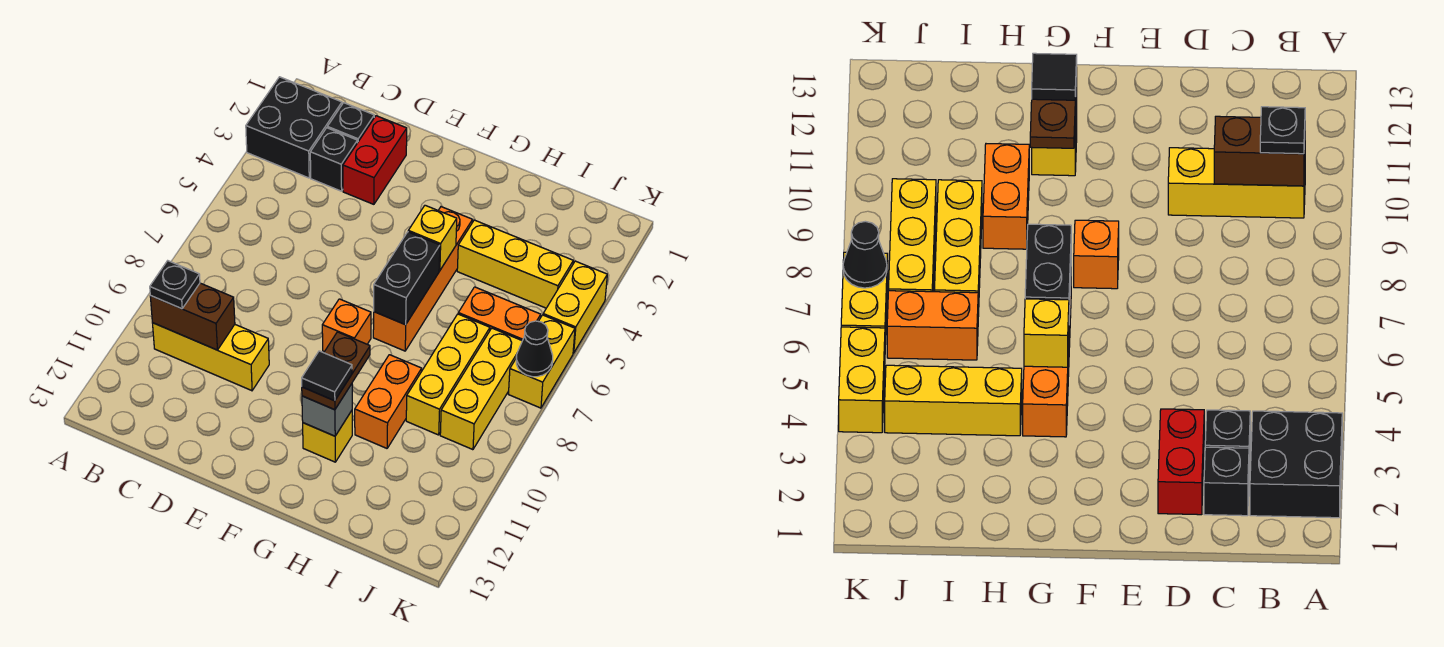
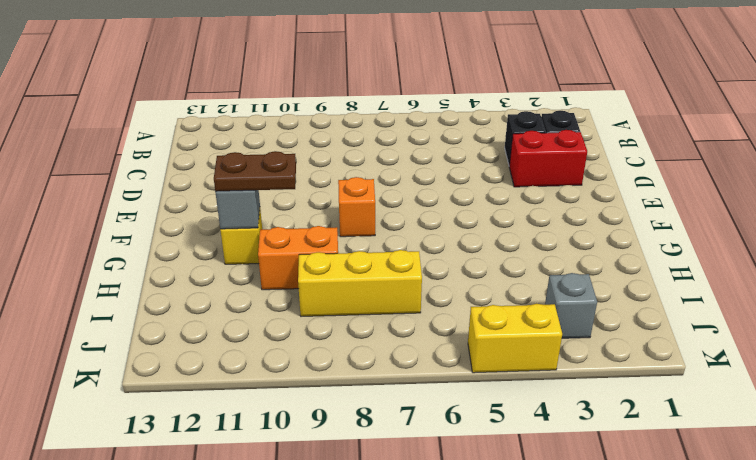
grey brick J3 level 1 -> none
none -> black brick A2:B3 level 1
none -> yellow brick B10:D10 level 1
none -> orange brick G4:G7 level 1

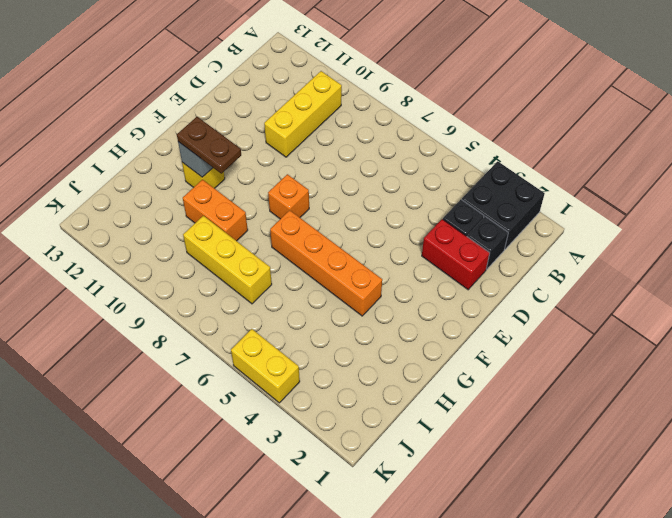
none -> yellow brick H4:J4 level 1
none -> orange brick I6:J6 level 1
none -> yellow brick J7:J9 level 1

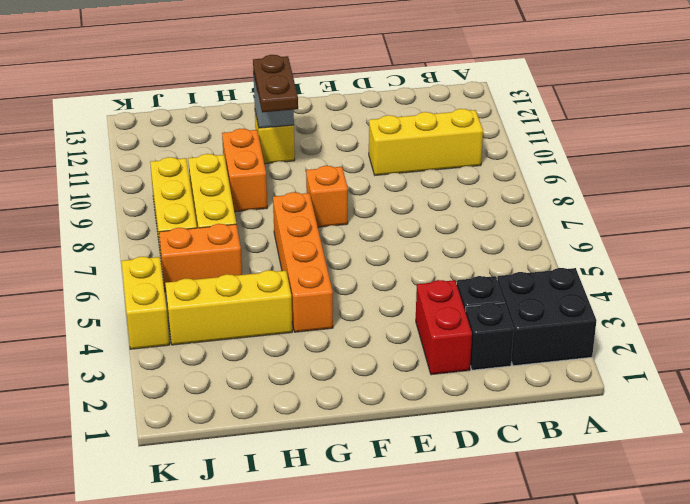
none -> yellow brick K6:K7 level 1
none -> brown brick B10:C10 level 2
none -> yellow brick G5 level 2

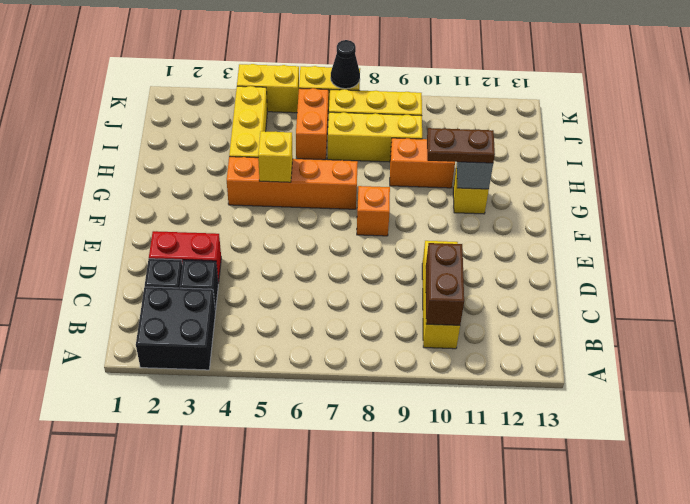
none -> black brick G6:G7 level 2
none -> black plate B10 level 3
none -> black tile G11 level 4

